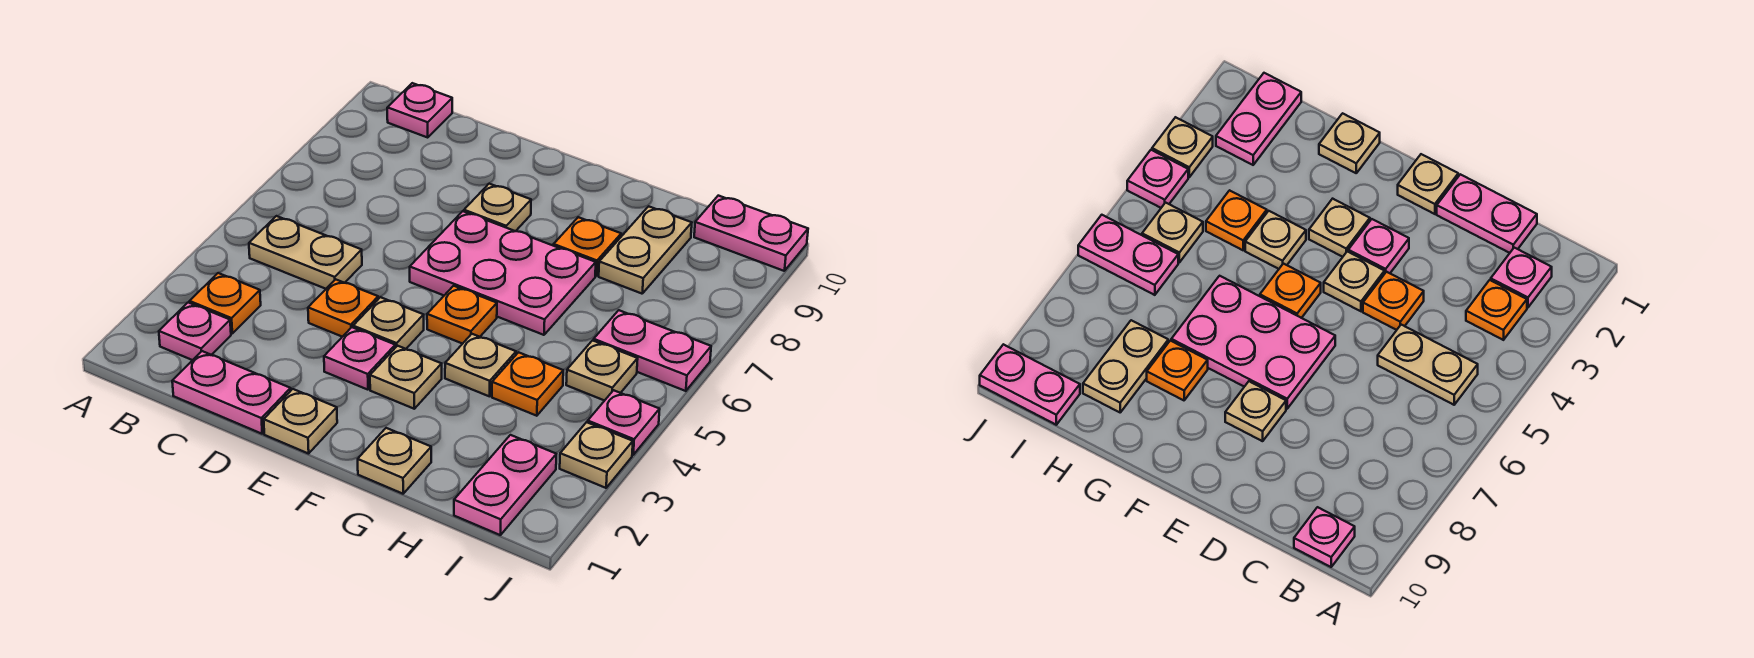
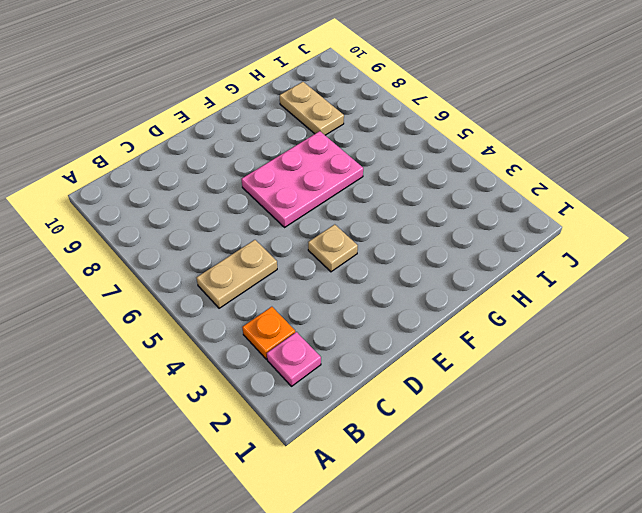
none -> pink plate B10 level 1
none -> pink plate C1:D1 level 1
none -> orange plate D4 level 1

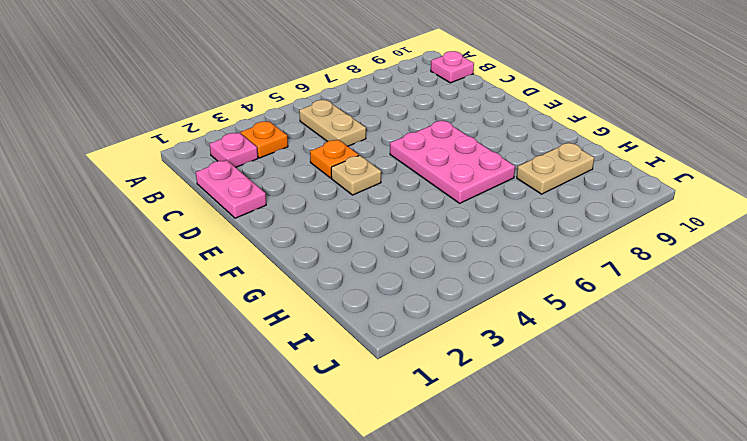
none -> tan plate E1 level 1
none -> pink plate E3 level 1
none -> tan plate E8 level 1

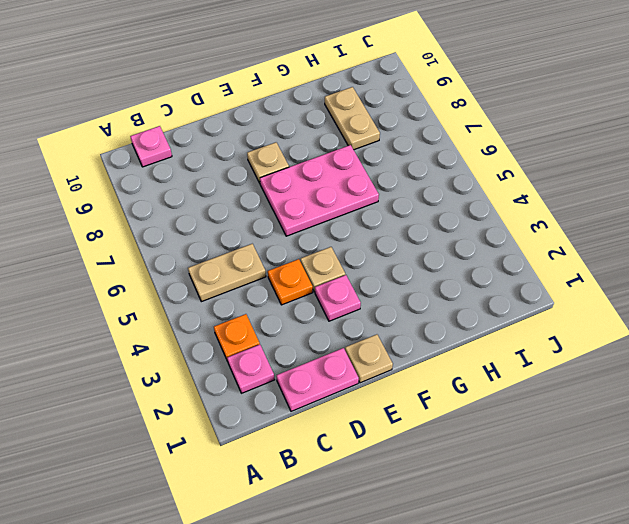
none -> tan plate F3 level 1
none -> orange plate F5 level 1
none -> tan plate G1 level 1

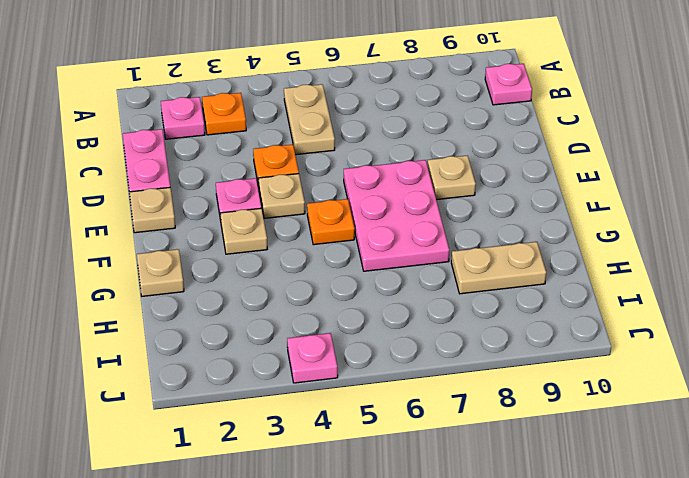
none -> tan plate G4 level 1
none -> orange plate G8 level 1
none -> orange plate H4 level 1

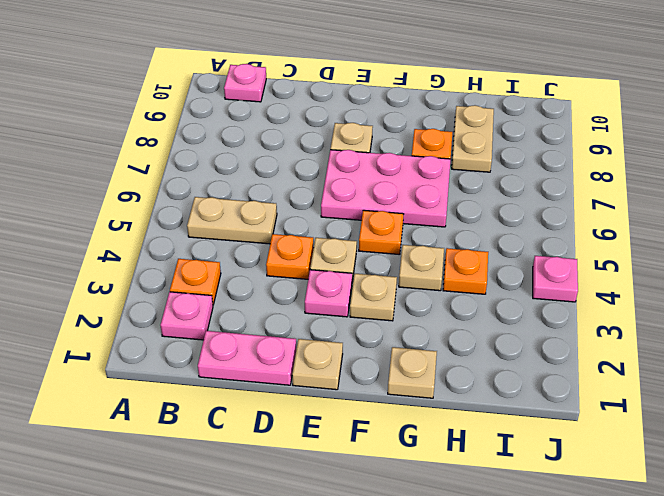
none -> pink plate I1:I2 level 1
none -> tan plate I5 level 1
none -> pink plate I6:J6 level 1

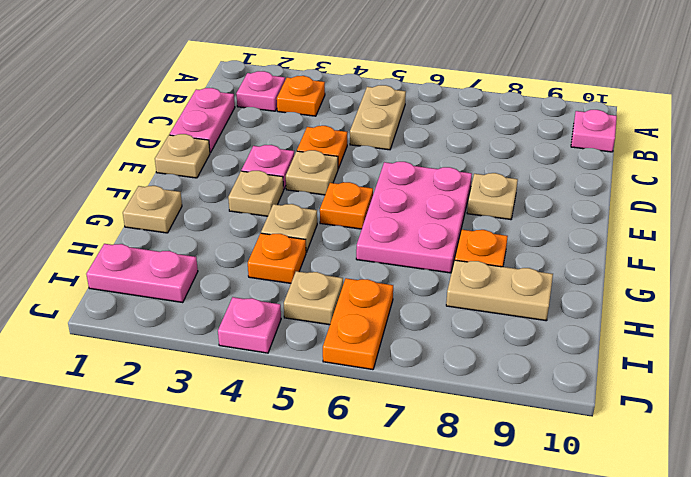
orange plate I6:J6 level 1 -> pink plate I6:J6 level 1
none -> pink plate I10:J10 level 1
none -> tan plate J3 level 1

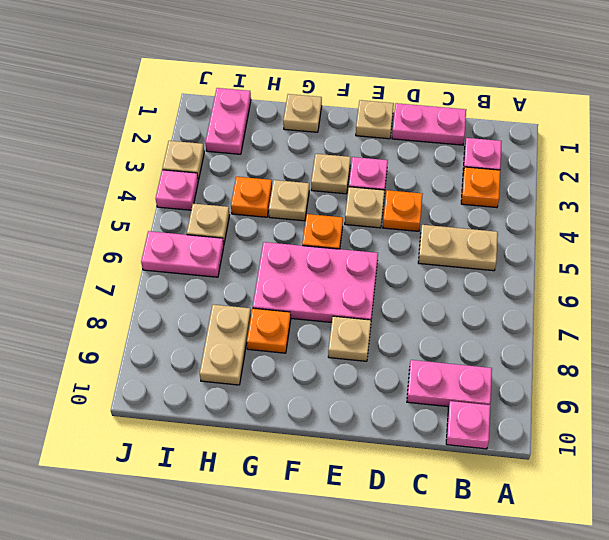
pink plate B9:C9 level 1 -> pink plate I10:J10 level 1

